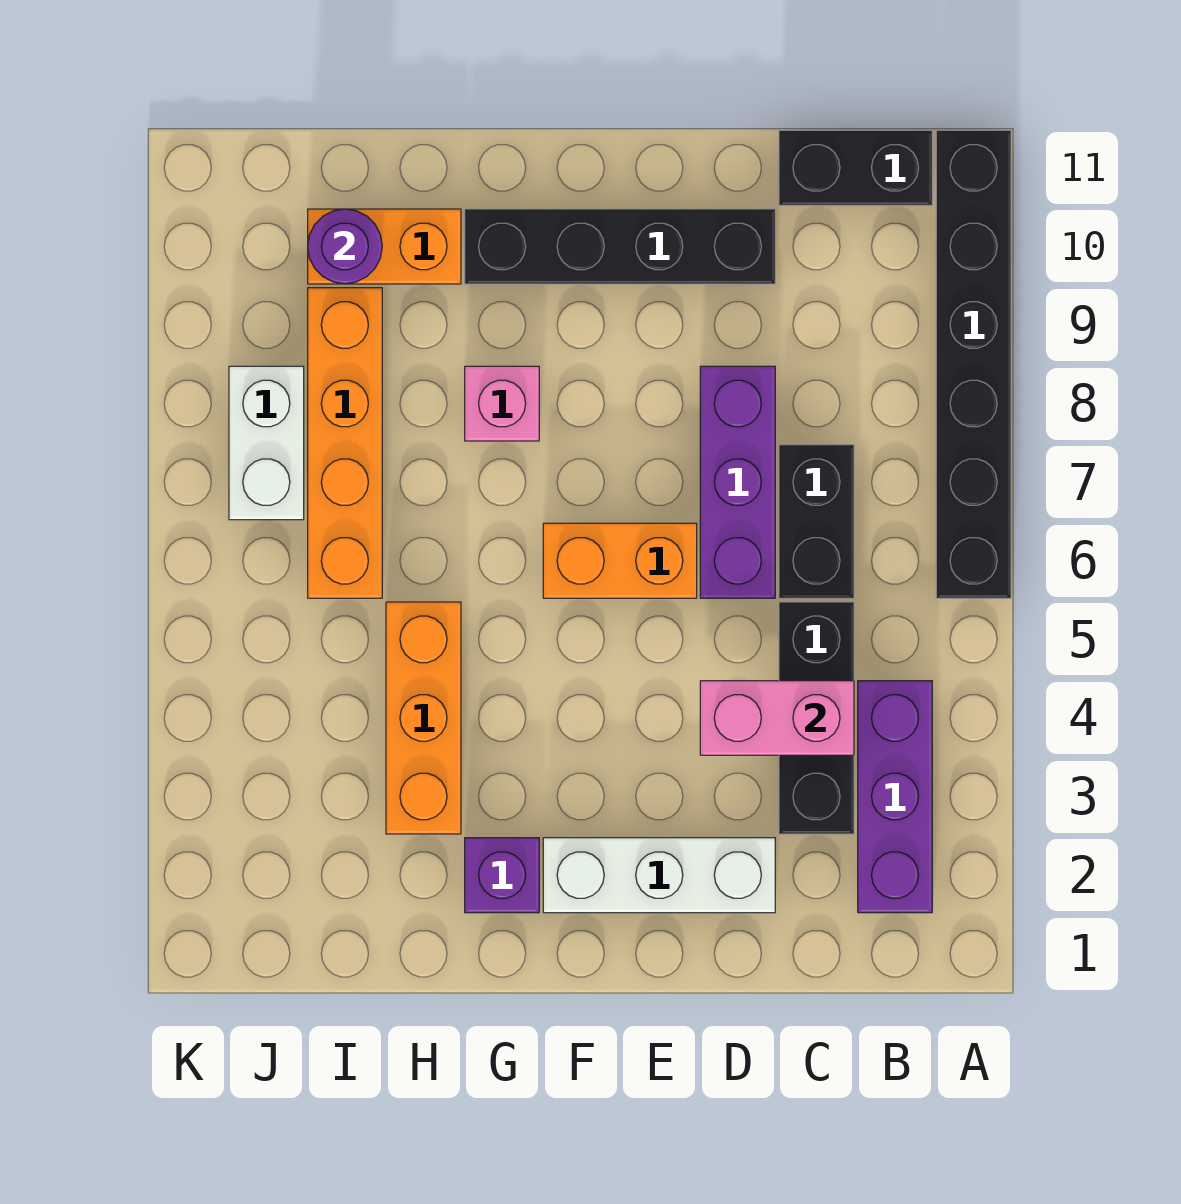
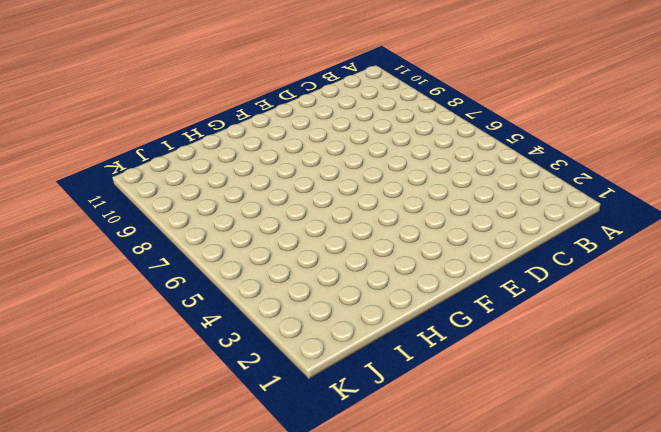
none -> black brick A6:A11 level 1
none -> purple brick B2:B4 level 1
none -> black brick B11:C11 level 1

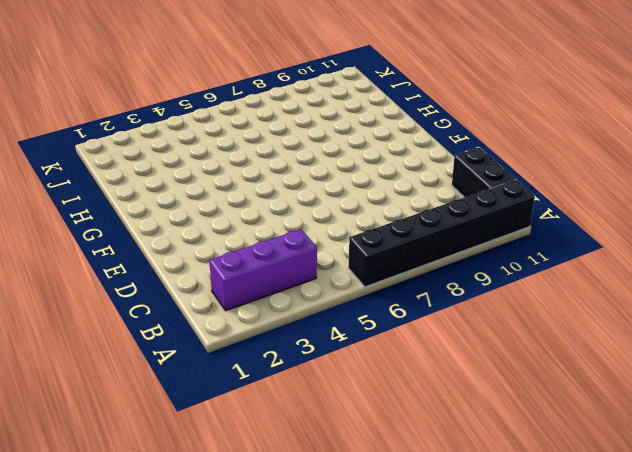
none -> black brick C3:C5 level 1
none -> black brick C6:C7 level 1
none -> white brick D2:F2 level 1

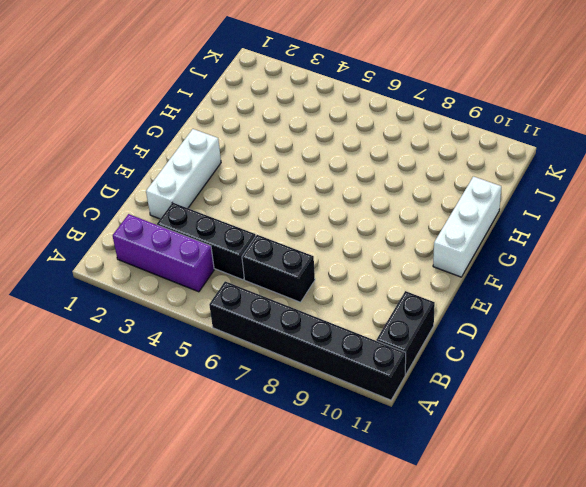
white brick F11:H11 level 1 -> none
none -> purple brick D6:D8 level 1
none -> black brick D10:G10 level 1
none -> orange brick E6:F6 level 1

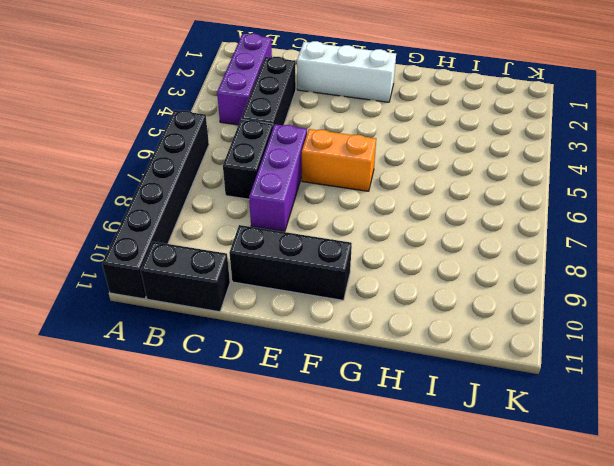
black brick D10:F10 level 1 -> black brick D10:G10 level 1
none -> purple brick G2 level 1
none -> pink brick G8 level 1
none -> orange brick H3:H5 level 1

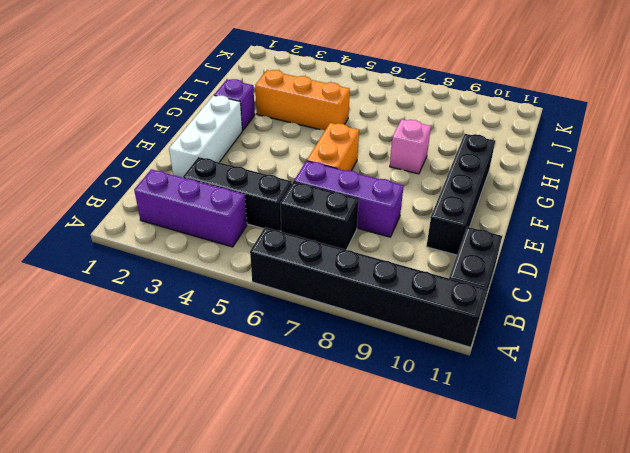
none -> orange brick H10:I10 level 1
none -> orange brick I6:I9 level 1
none -> white brick J7:J8 level 1

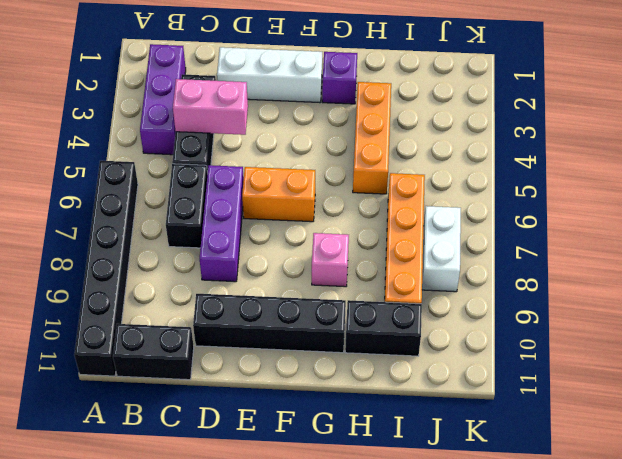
black brick H10:I10 level 1 -> orange brick H10:I10 level 1
none -> purple round brick I10 level 2

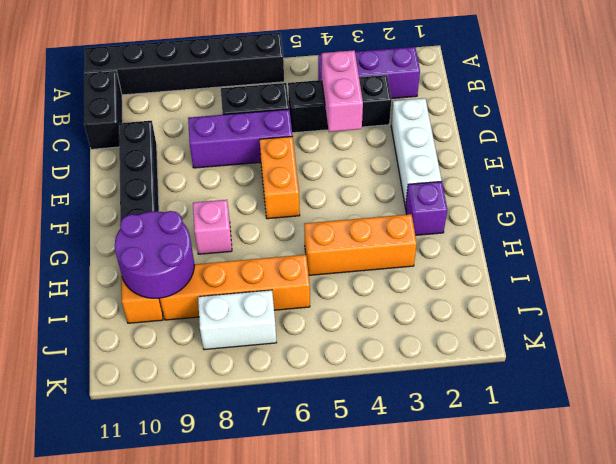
purple round brick H9:I10 level 2 -> purple round brick I10 level 2

